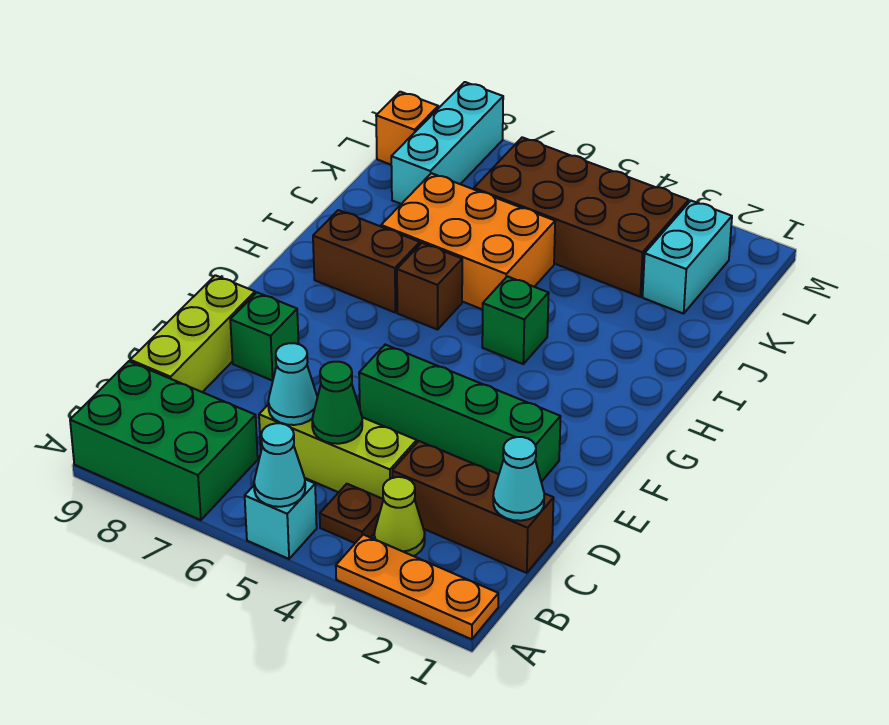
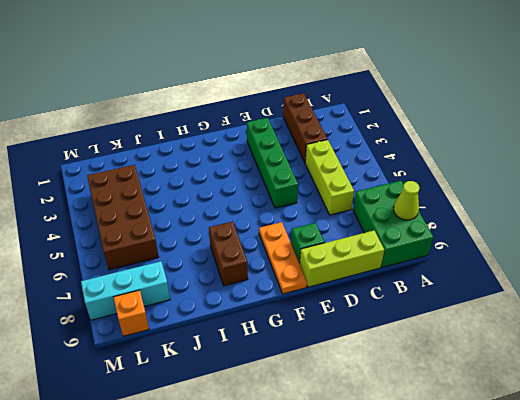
lime cone A8 level 2 -> lime cone B3 level 1
orange plate F7:F9 level 1 -> orange plate A1:A3 level 1
none -> cyan brick A5 level 1
none -> brown plate B4 level 1
none -> green brick H4 level 1

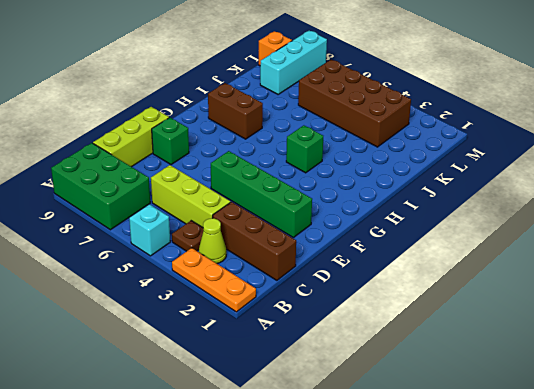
none -> brown brick H6 level 1
none -> orange brick I5:J7 level 1
none -> cyan brick K2:L2 level 1

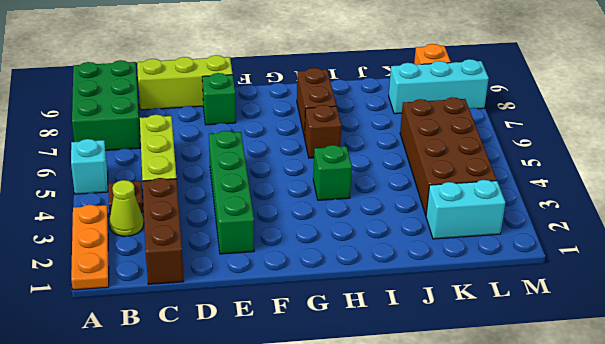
none -> orange brick I5:J7 level 1
none -> cyan cone A5 level 2
none -> cyan cone C1 level 2

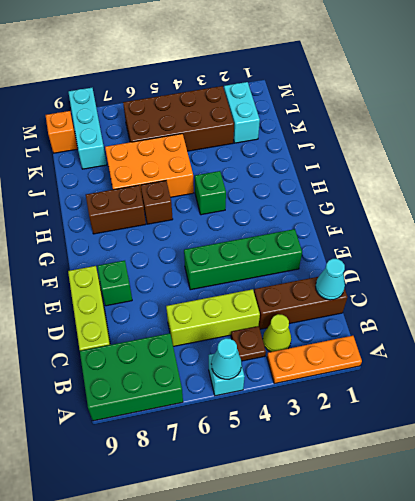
none -> green cone C5 level 2
none -> cyan cone C6 level 2

